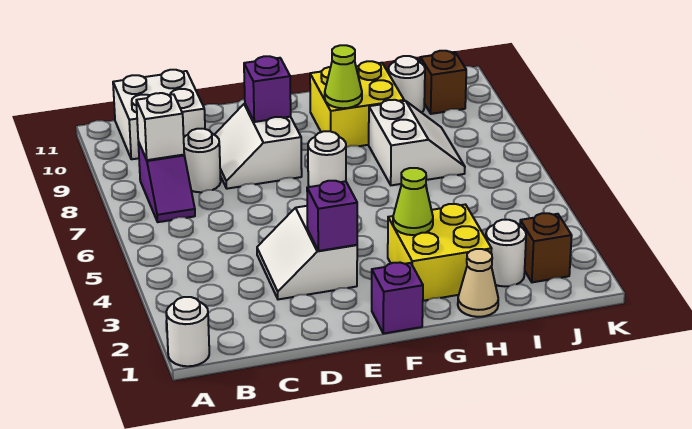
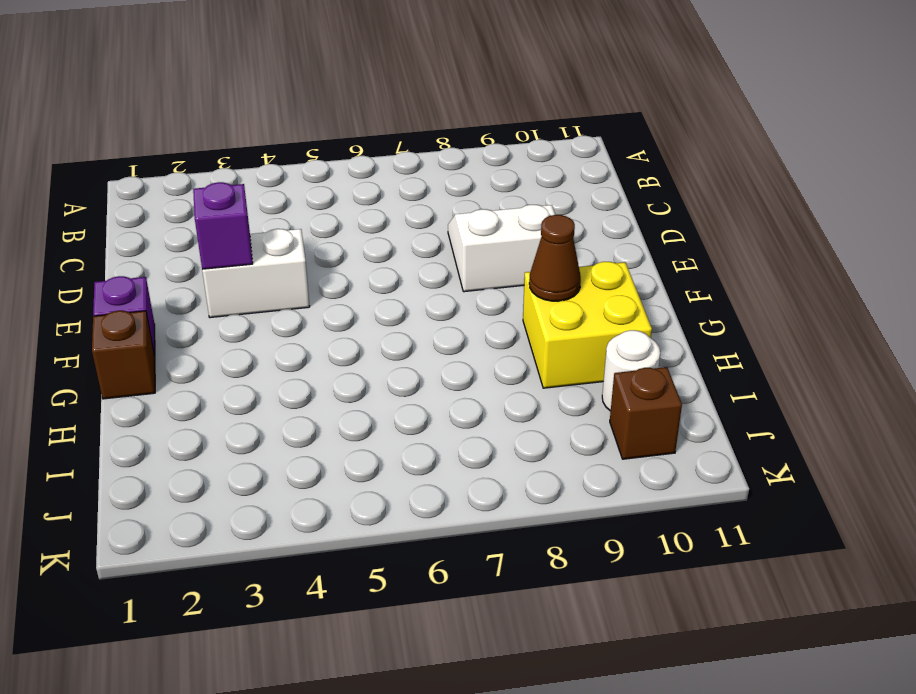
brown brick G1 level 1 -> brown brick J2 level 1
brown cone G9 level 2 -> lime cone G9 level 2
none -> white round brick A1 level 1
none -> purple slope B7:B8 level 1 top 8
none -> white brick B10:C11 level 1

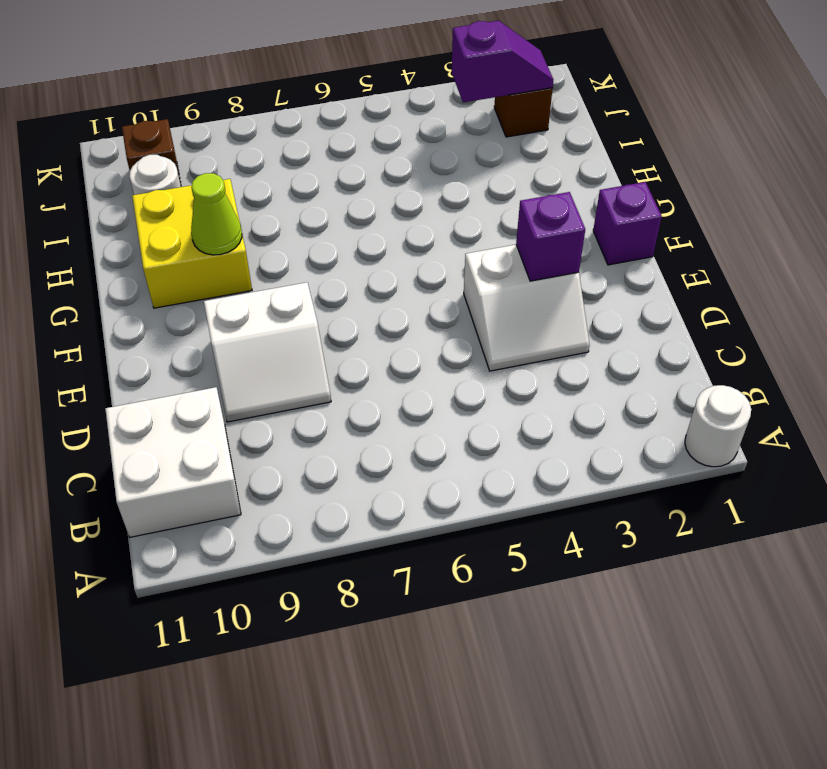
purple slope J2:J3 level 2 top 3 -> purple slope B7:B8 level 1 top 8
none -> white round brick C8 level 1
none -> white round brick F7 level 1
none -> yellow brick G2:H3 level 1

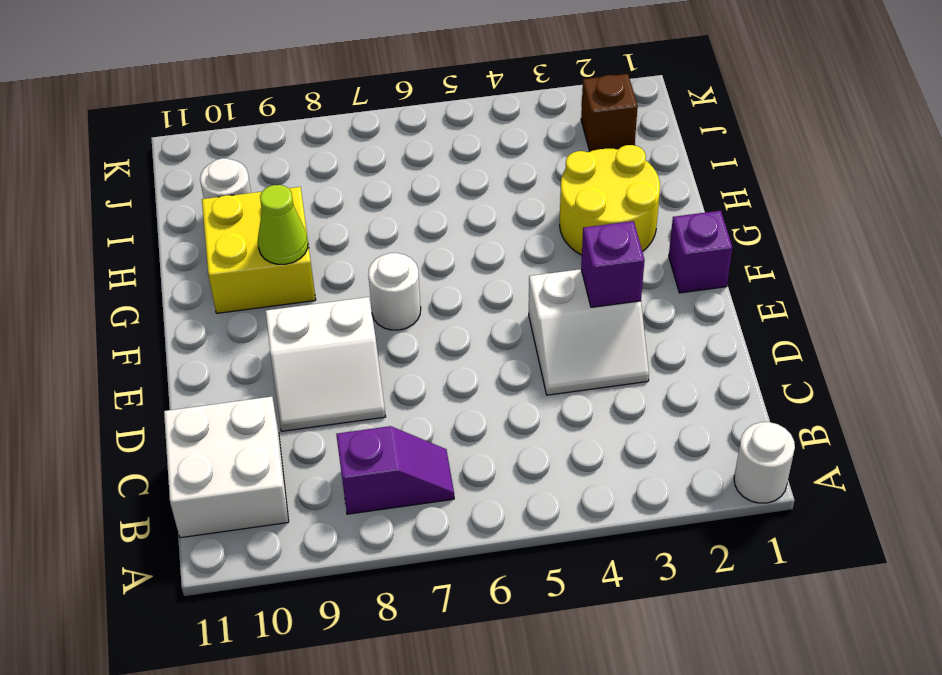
yellow round brick G2:H3 level 1 -> yellow brick G2:H3 level 1
none -> white round brick C8 level 1
none -> tan cone H1 level 1
none -> white slope H7:I8 level 1 top H

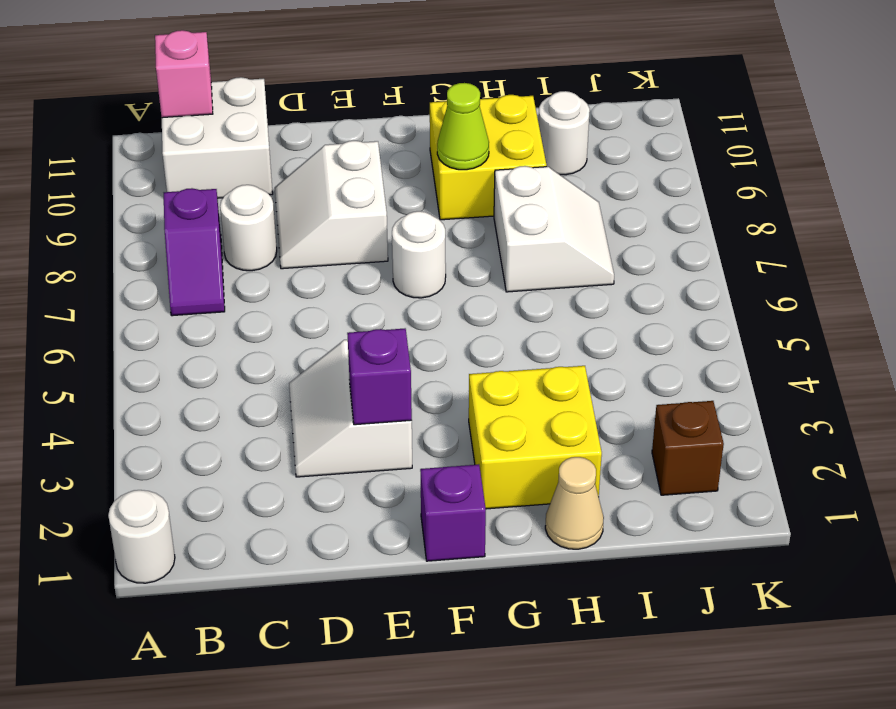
pink brick B11 level 2 -> none
none -> white round brick I2 level 1
none -> brown brick J10 level 1
none -> white brick B8 level 2

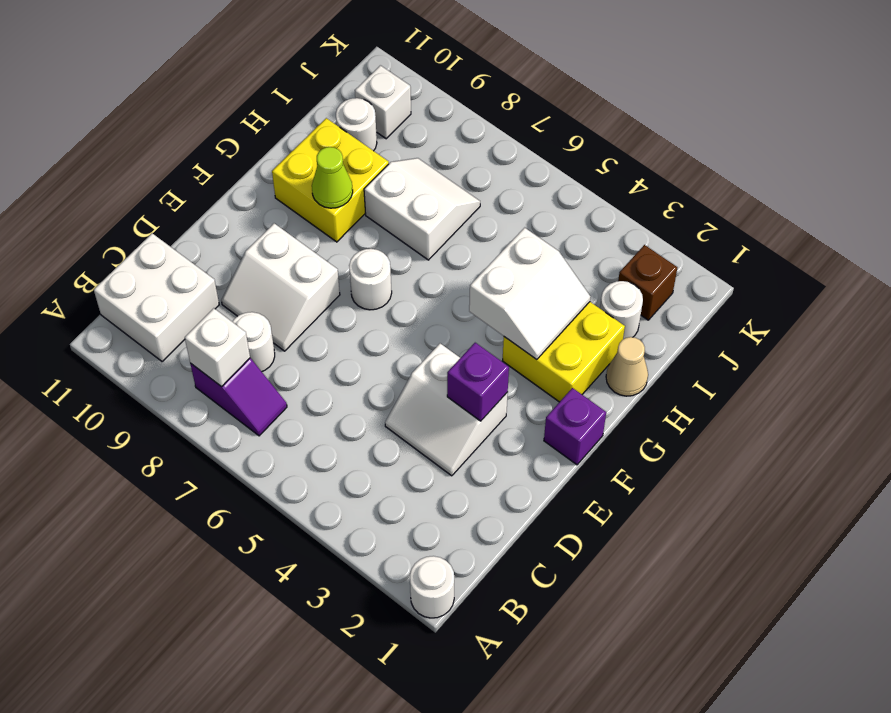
white slope G3:H4 level 2 top 4 -> lime cone G3 level 2
white brick J10 level 1 -> brown brick J10 level 1
none -> purple brick E9 level 2

